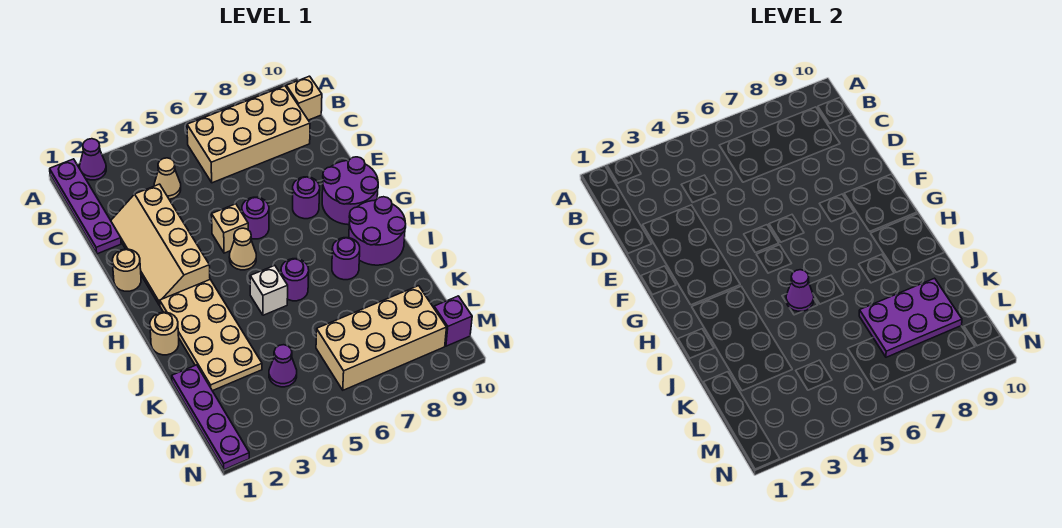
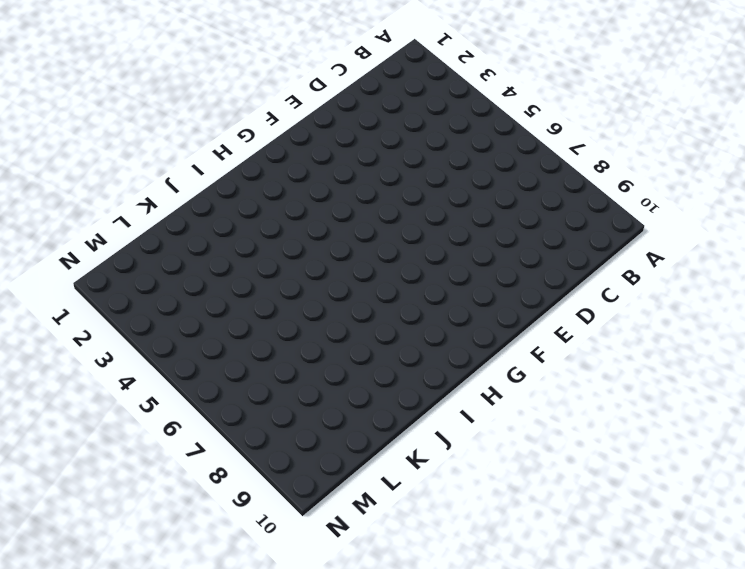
none -> purple plate A1:D1 level 1
none -> purple cone A2 level 1
none -> tan brick B6:C9 level 1

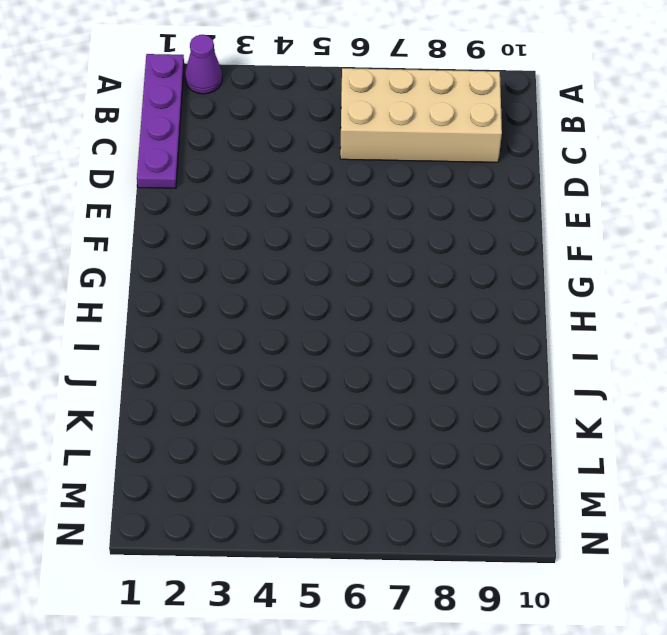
none -> tan brick B10 level 1
none -> tan cone C4 level 1
none -> tan slope D2:G3 level 1 top 3

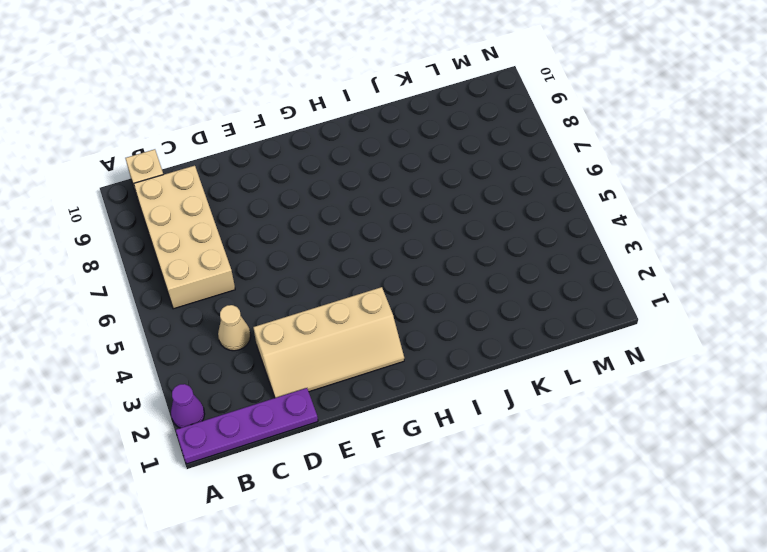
none -> tan round brick F1 level 1
none -> tan brick F5 level 1
none -> purple round brick F6 level 1

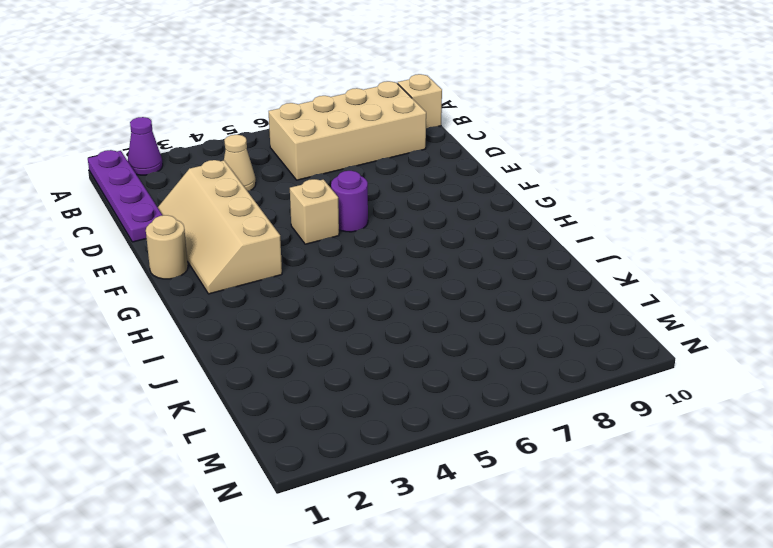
none -> purple round brick F8 level 1
none -> purple round brick F9:G10 level 1
none -> tan cone G5 level 1

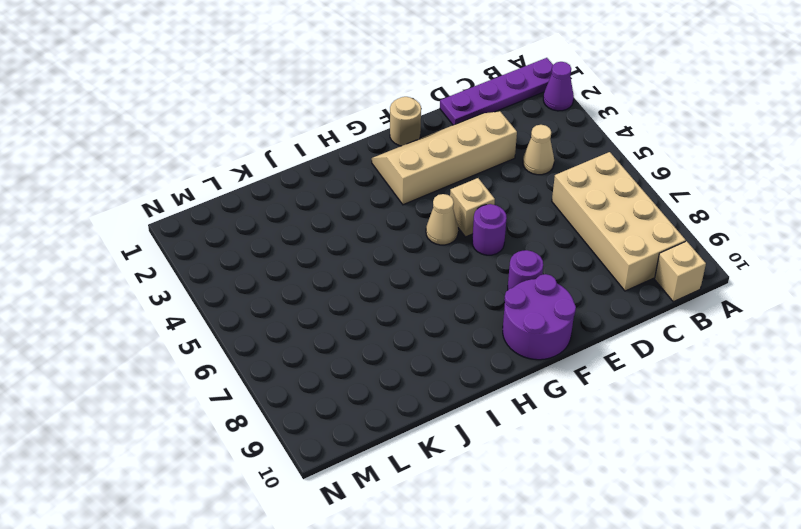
none -> tan plate H2:K3 level 1
none -> purple round brick H9:I10 level 1
none -> tan round brick I1 level 1

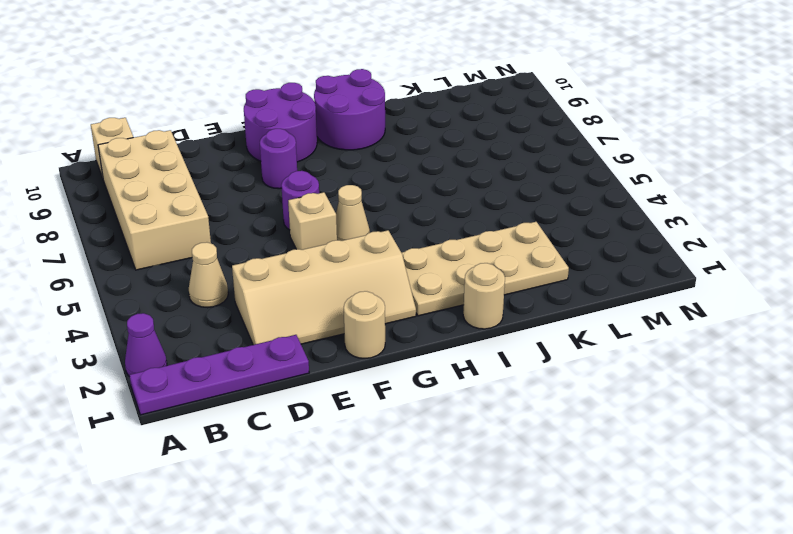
none -> white brick I5 level 1
none -> purple round brick I6 level 1
none -> purple round brick I8 level 1

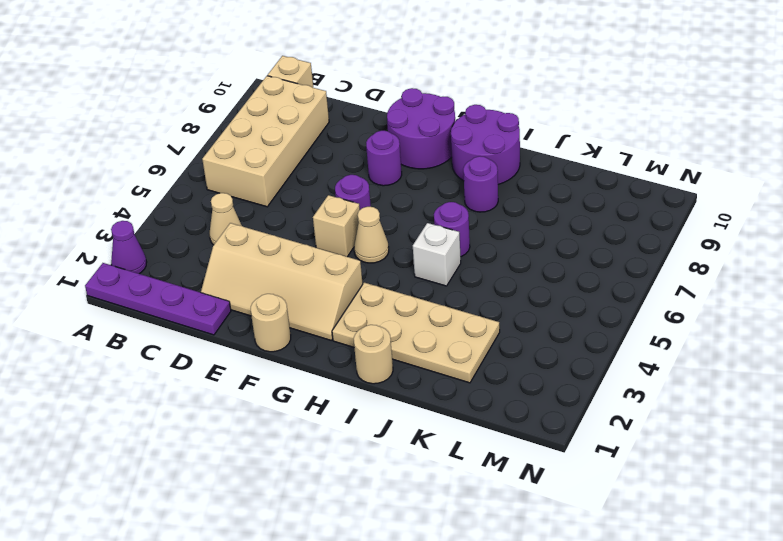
none -> purple plate K1:N1 level 1
none -> purple cone L4 level 1
none -> tan brick L6:M9 level 1

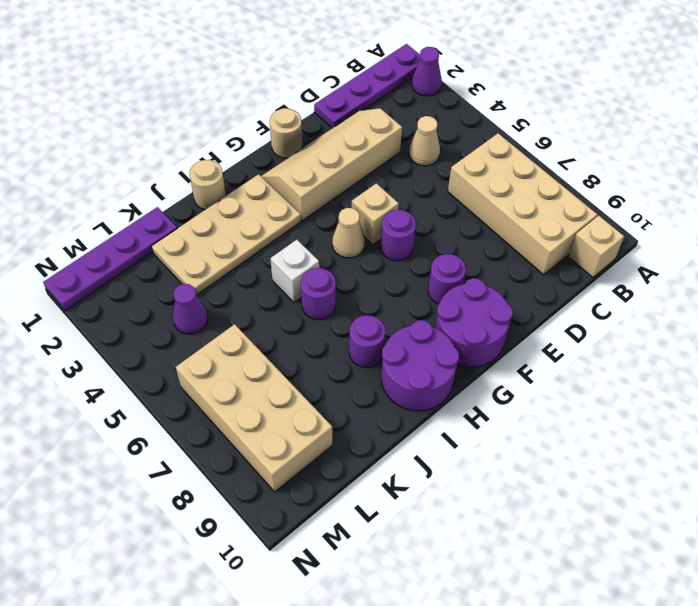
none -> purple brick M10 level 1
none -> purple cone I5 level 2
none -> purple plate K7:L9 level 2

